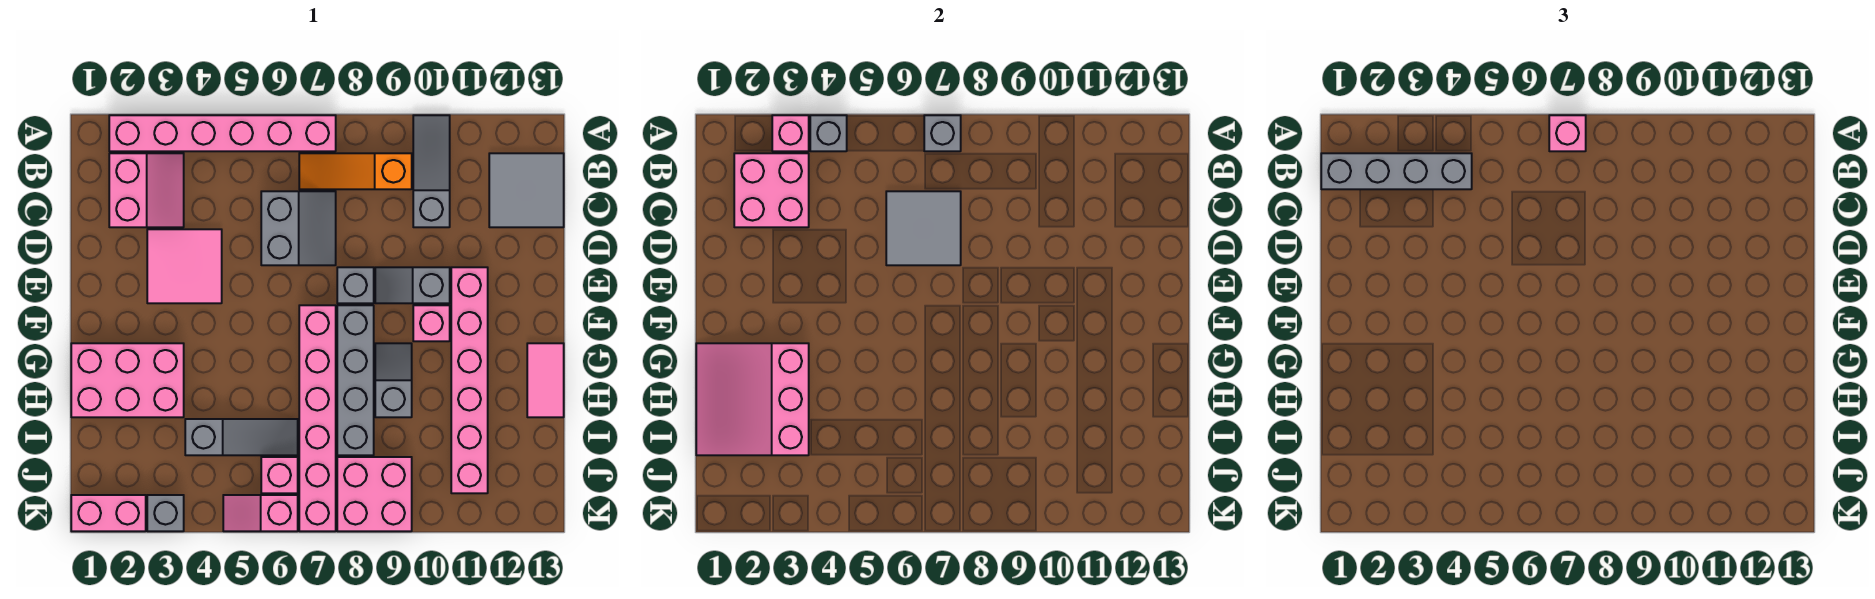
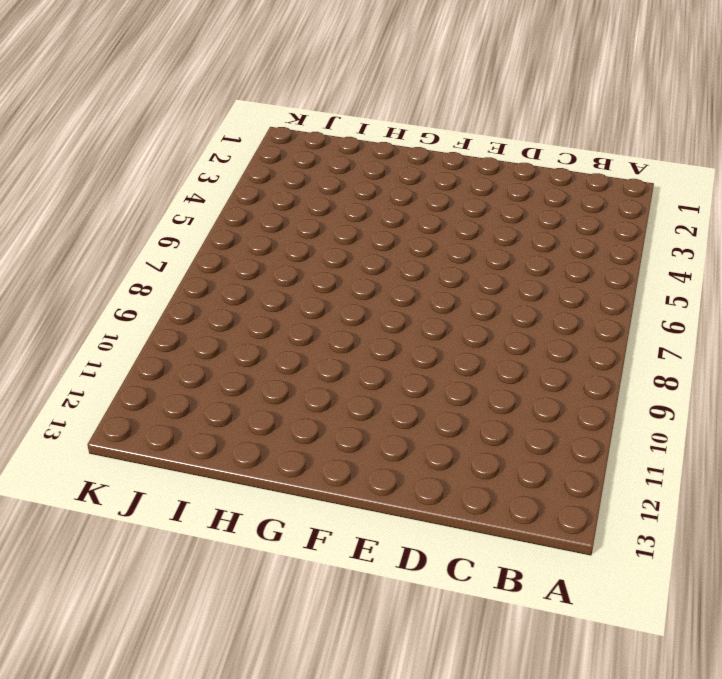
none -> pink brick A2:A7 level 1
none -> grey slope A10:C10 level 1 top C
none -> pink slope B2:C3 level 1 top 2
none -> orange slope B7:B9 level 1 top 9

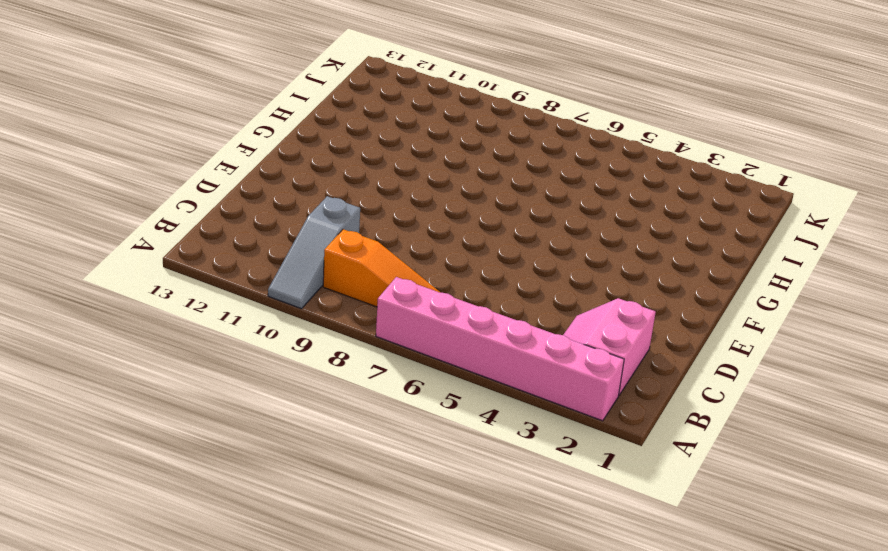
none -> grey tile B12:C13 level 1
none -> grey slope C6:D7 level 1 top 6
none -> pink tile D3:E4 level 1
none -> grey brick E8 level 1

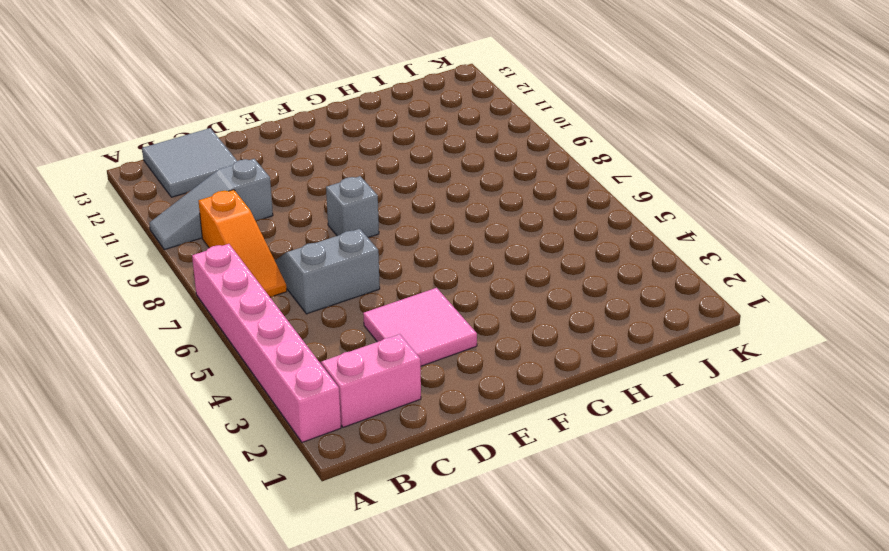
none -> grey slope E9:E10 level 1 top 10
none -> pink brick E11:J11 level 1
none -> pink brick F7:K7 level 1
none -> grey brick F8:I8 level 1

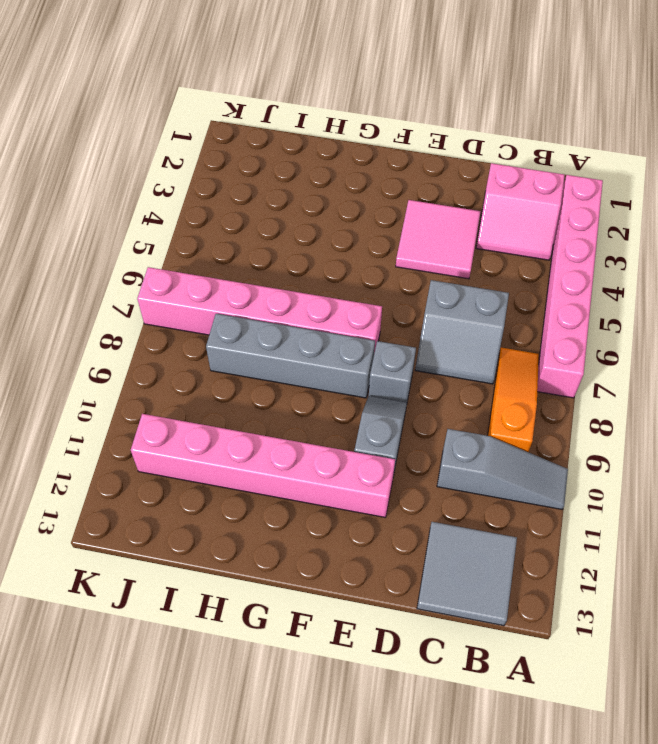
none -> pink brick F10 level 1
none -> pink brick G1:H3 level 1
none -> grey slope G9:H9 level 1 top H
none -> pink tile G13:H13 level 1

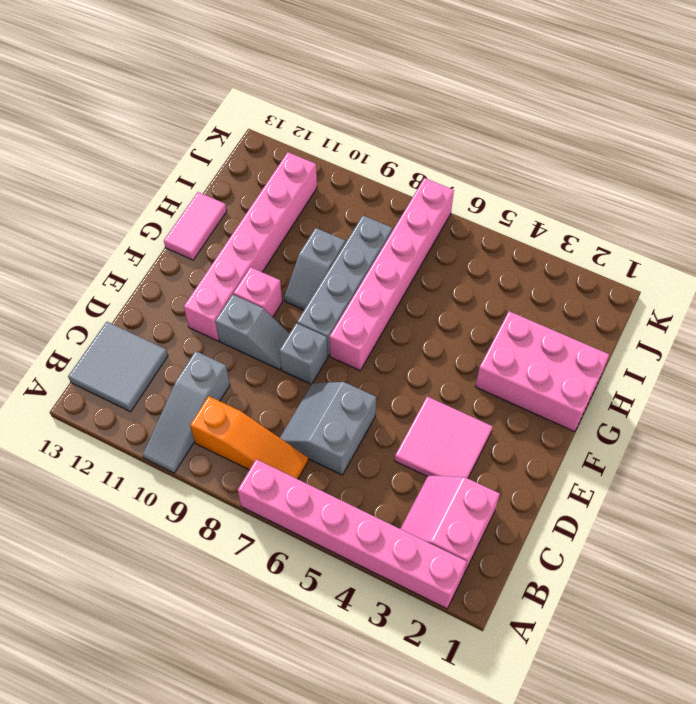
none -> grey slope I4:I6 level 1 top 4
none -> pink brick J6 level 1
none -> pink brick J8:K9 level 1
none -> pink brick K1:K2 level 1

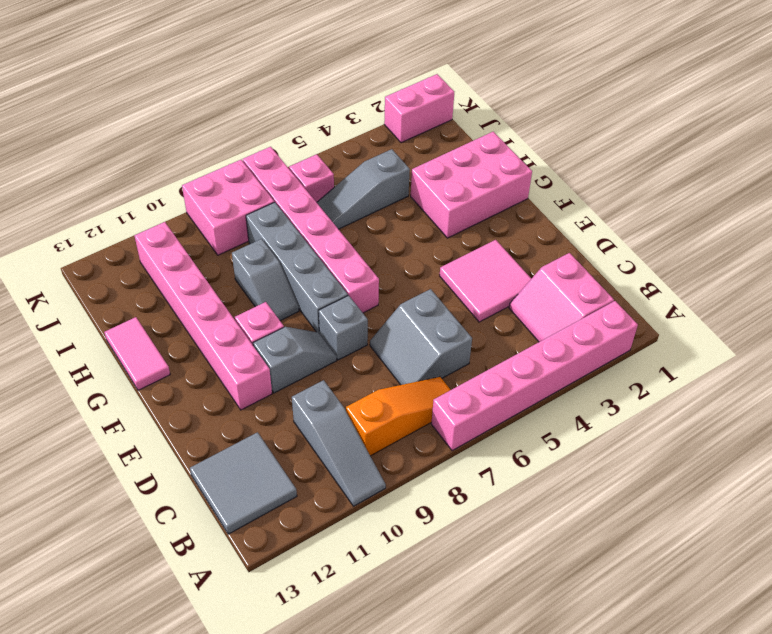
none -> grey brick K3 level 1
none -> pink slope K5:K6 level 1 top 6
none -> pink brick A3 level 2
none -> grey brick A4 level 2

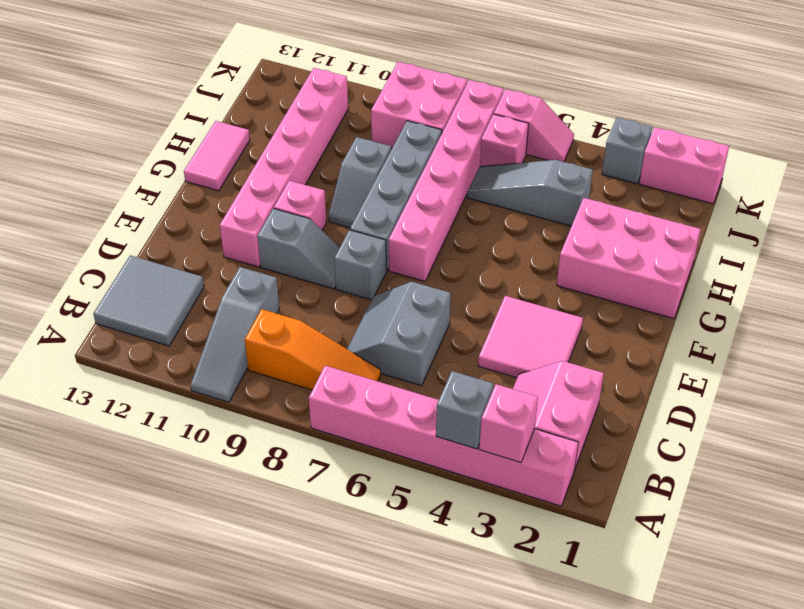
none -> grey brick A7 level 2
none -> pink brick B2:C3 level 2
none -> grey tile C6:D7 level 2
none -> pink slope G1:I3 level 2 top 3

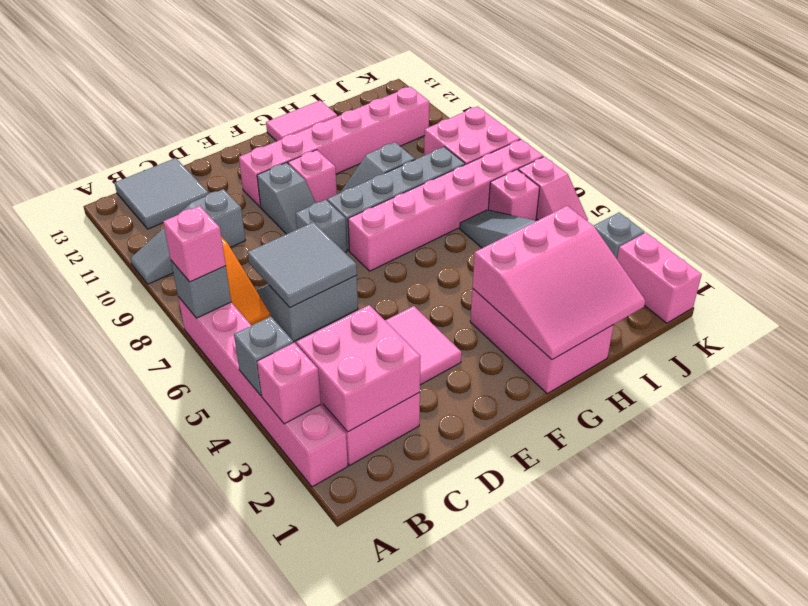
none -> grey brick B1:B4 level 3

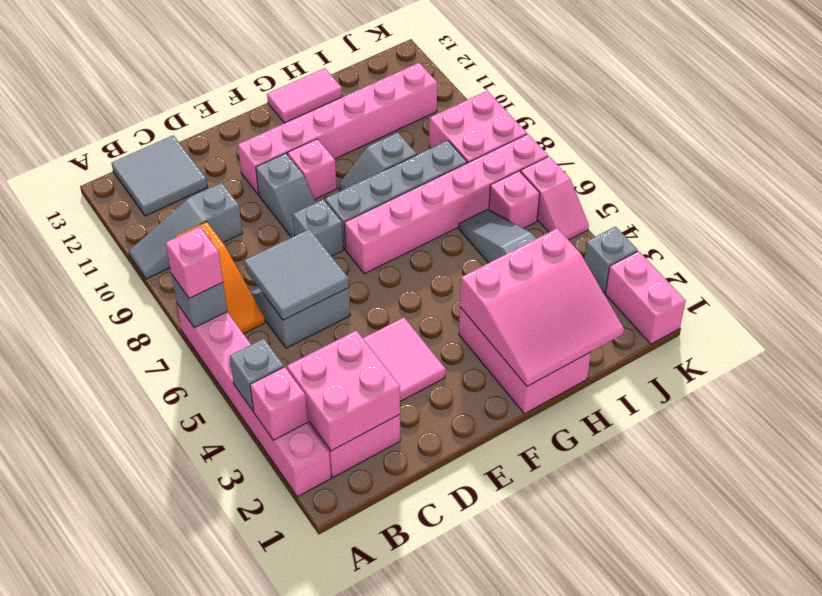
none -> grey brick B1:B4 level 3

